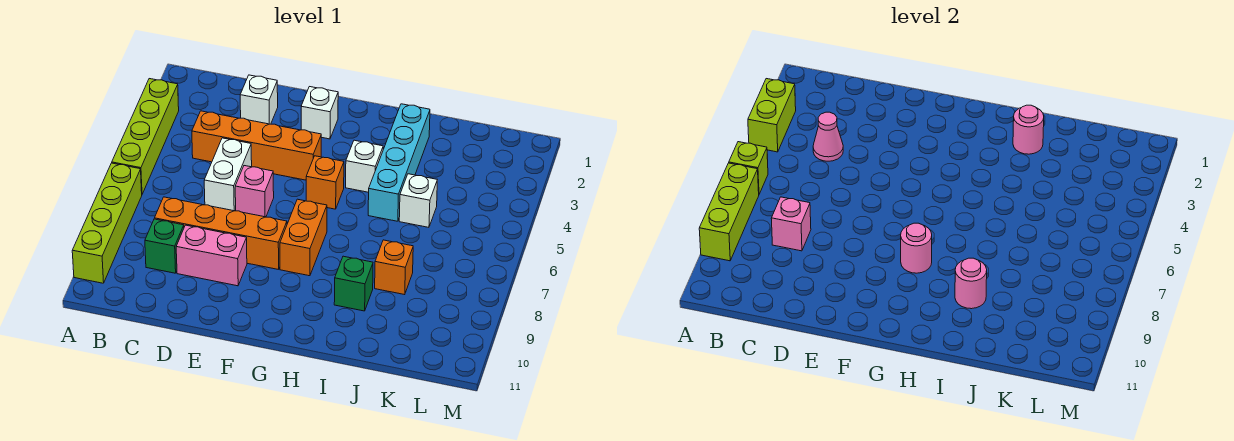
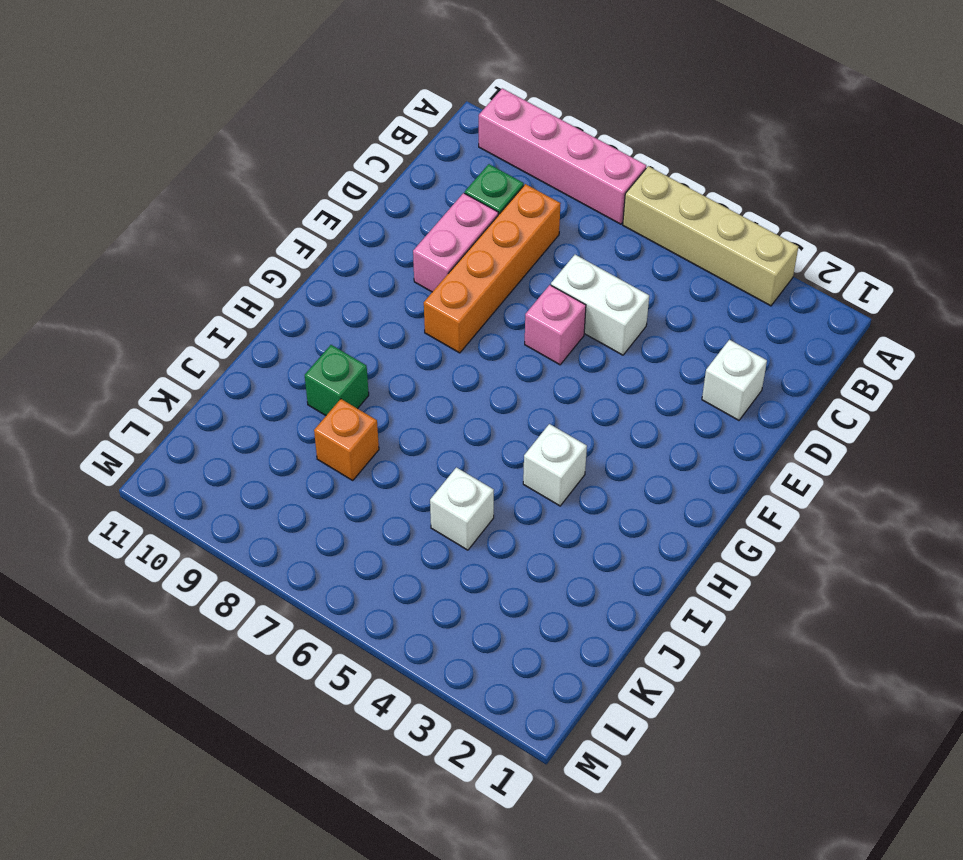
tan brick A3:A6 level 1 -> lime brick A3:A6 level 1
pink brick A7:A10 level 1 -> lime brick A7:A10 level 1
none -> orange brick C4:F4 level 1
none -> white brick F2 level 1
none -> orange brick G5 level 1

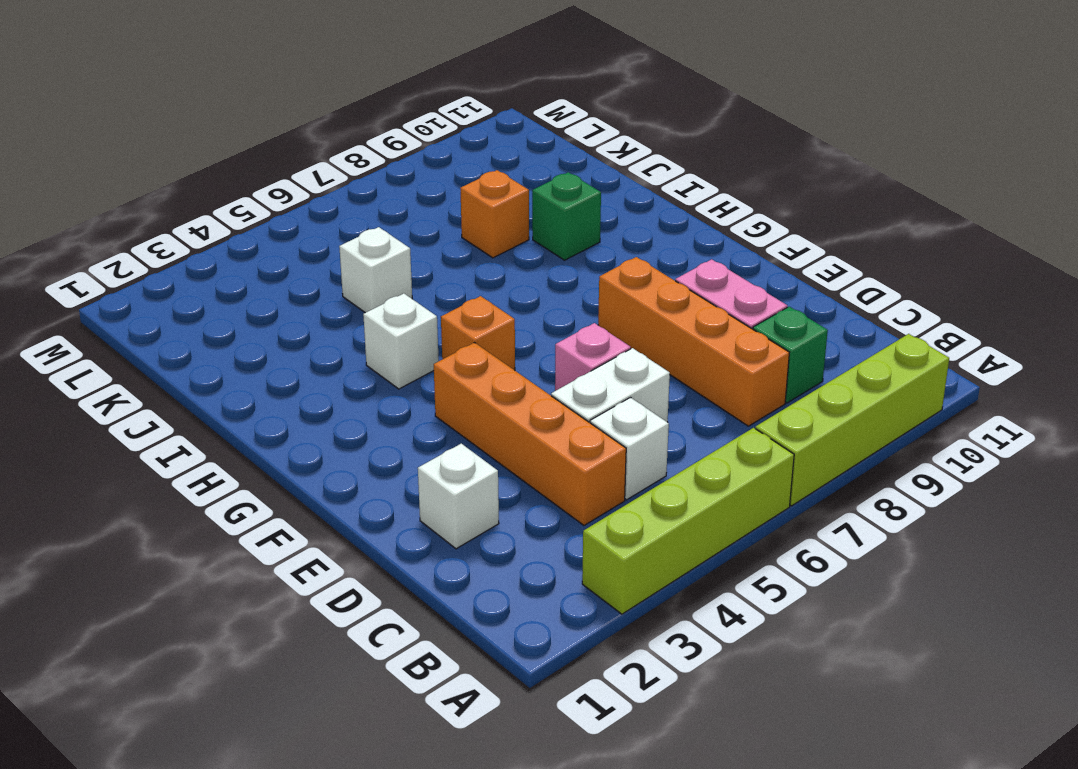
white brick C5 level 1 -> white brick F2 level 1
none -> orange brick G7:G8 level 1
none -> cyan brick I2:I5 level 1
none -> lime brick A3:A4 level 2

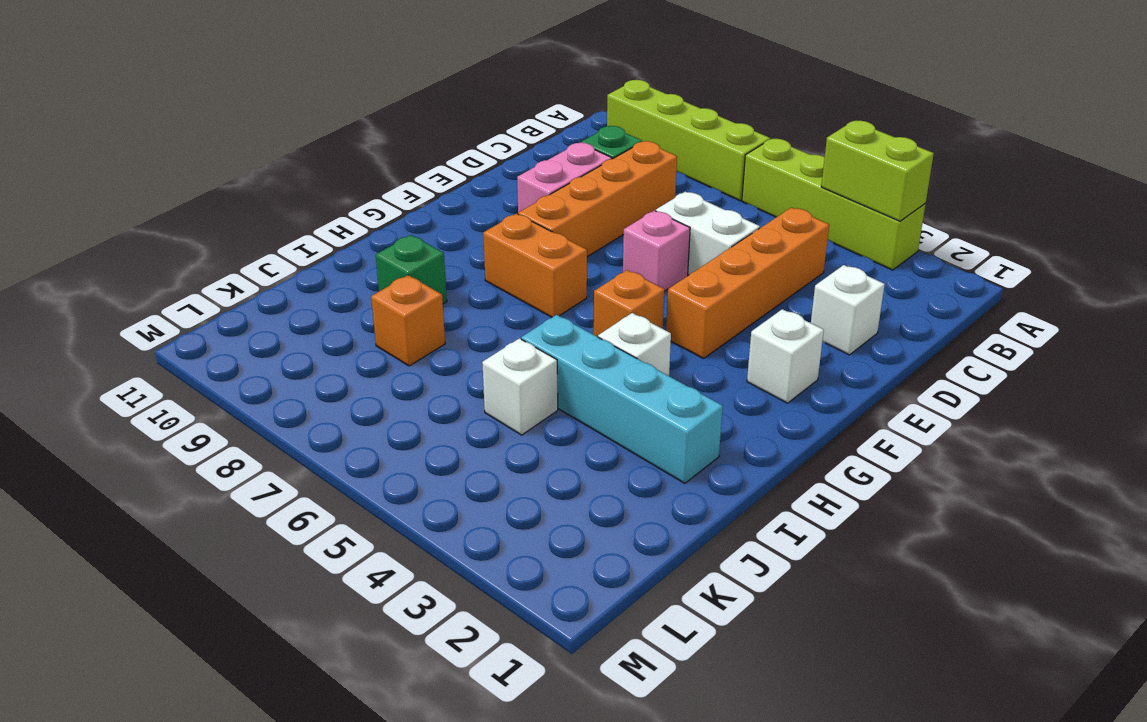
none -> lime brick A6 level 2
none -> lime brick A7:A9 level 2
none -> pink cone C4 level 2

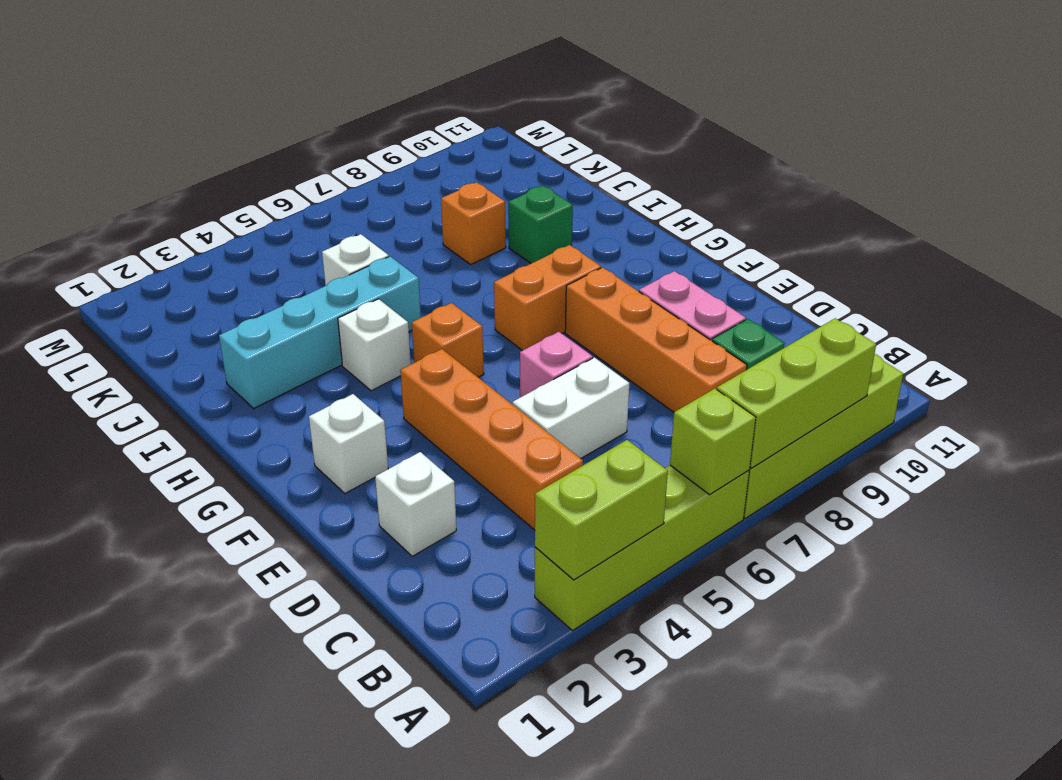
none -> pink cone C4 level 2
none -> pink brick C8 level 2
none -> pink round brick G8 level 2

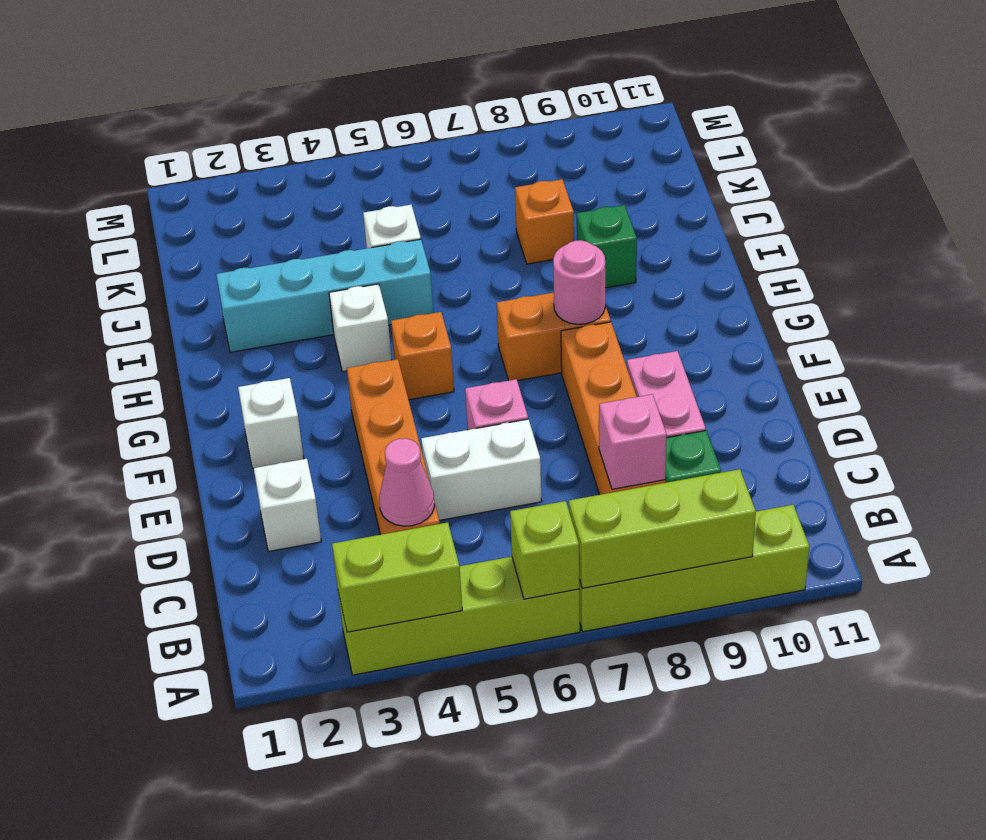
none -> pink round brick I2 level 2
none -> pink round brick I9 level 2

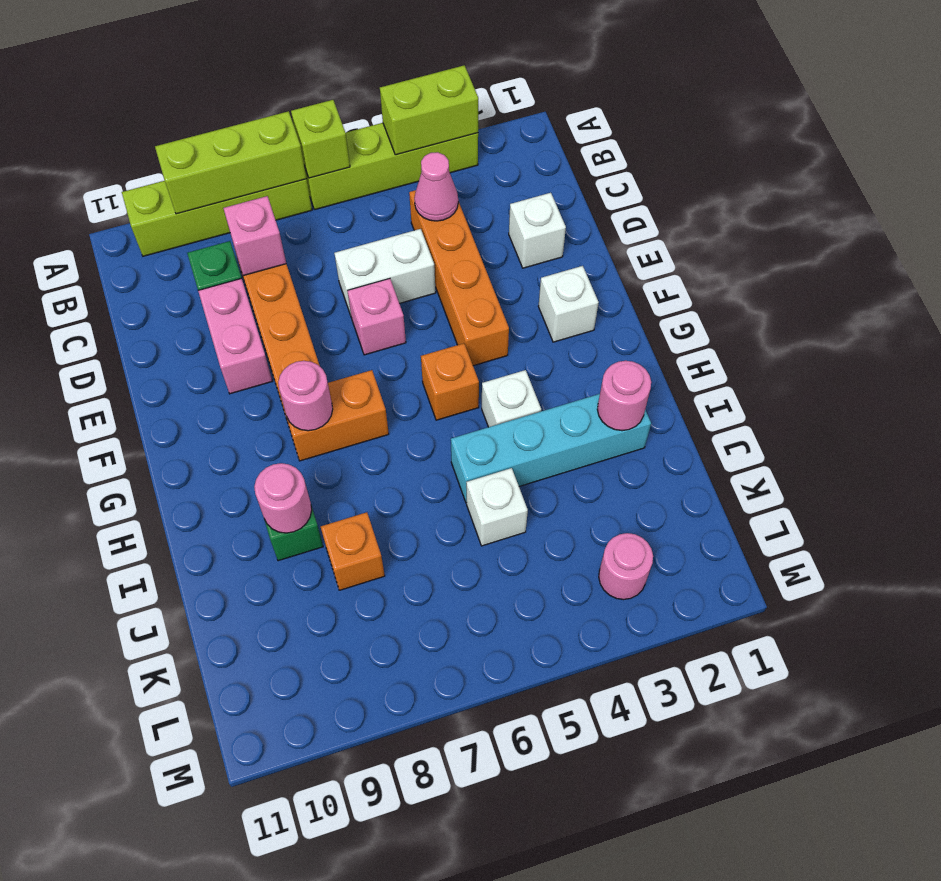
pink round brick L3 level 1 -> none

